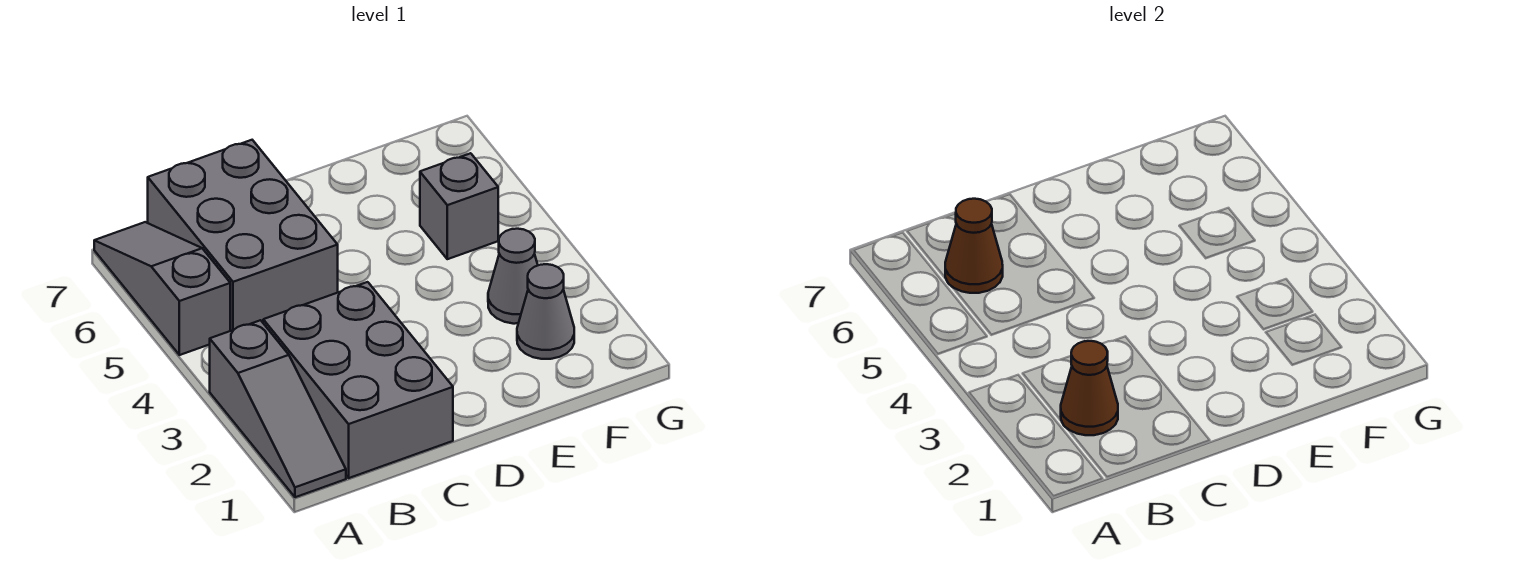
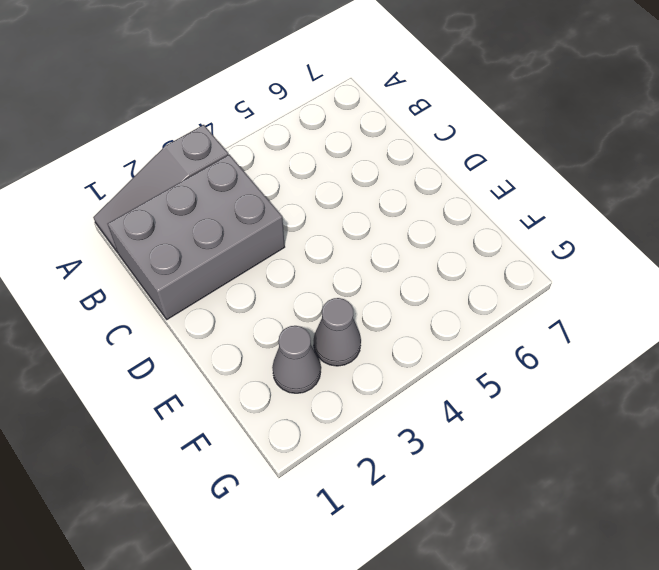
none -> grey slope A5:A7 level 1 top 5
none -> grey brick B5:C7 level 1

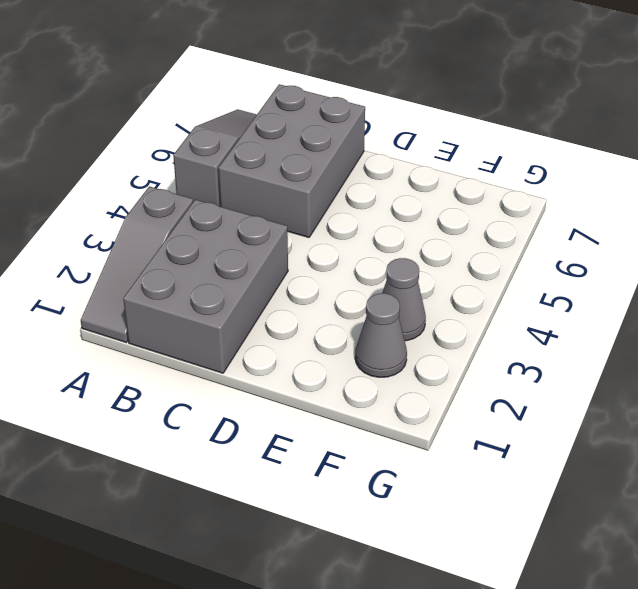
none -> grey brick F5 level 1
none -> brown cone B2 level 2

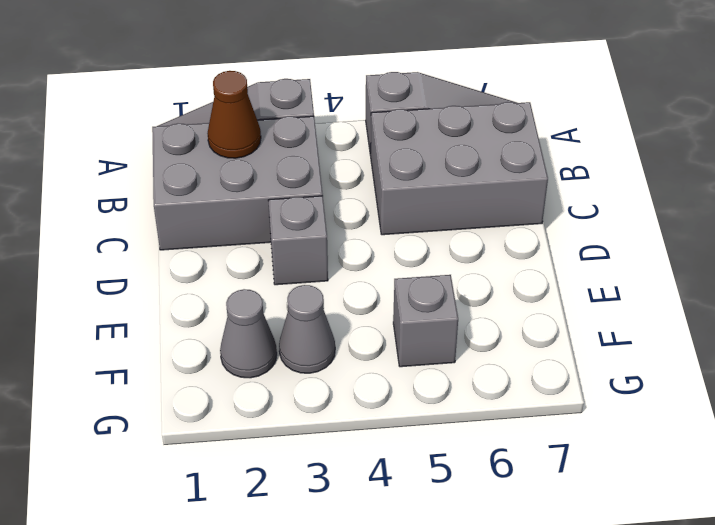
grey brick D3 level 1 -> none
none -> brown cone B6 level 2

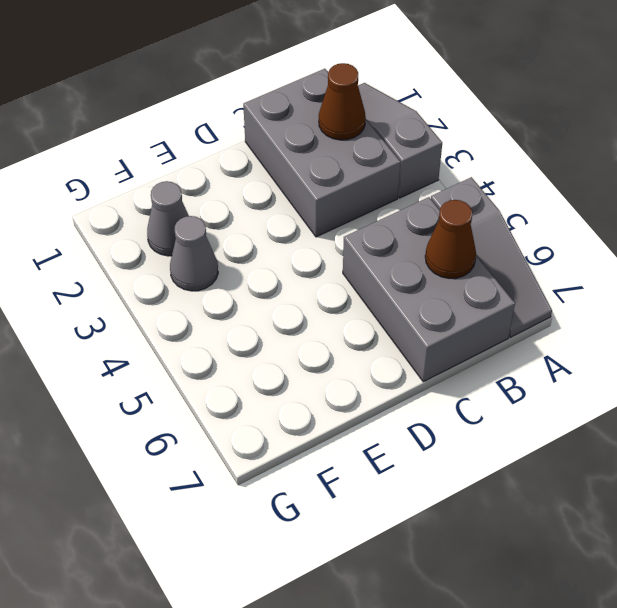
none -> grey brick F5 level 1

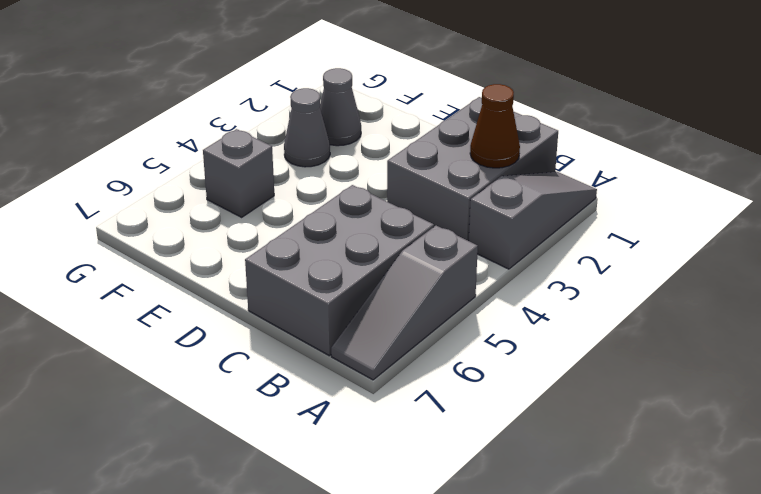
none -> brown cone B6 level 2

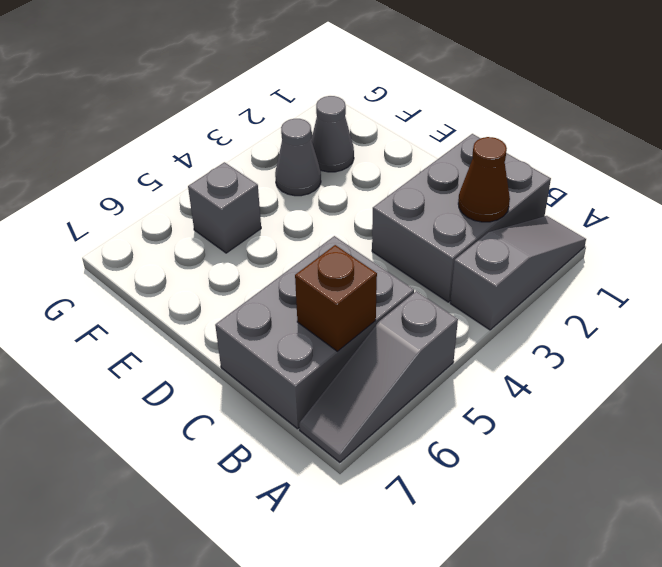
brown brick B6 level 2 -> brown cone B6 level 2

